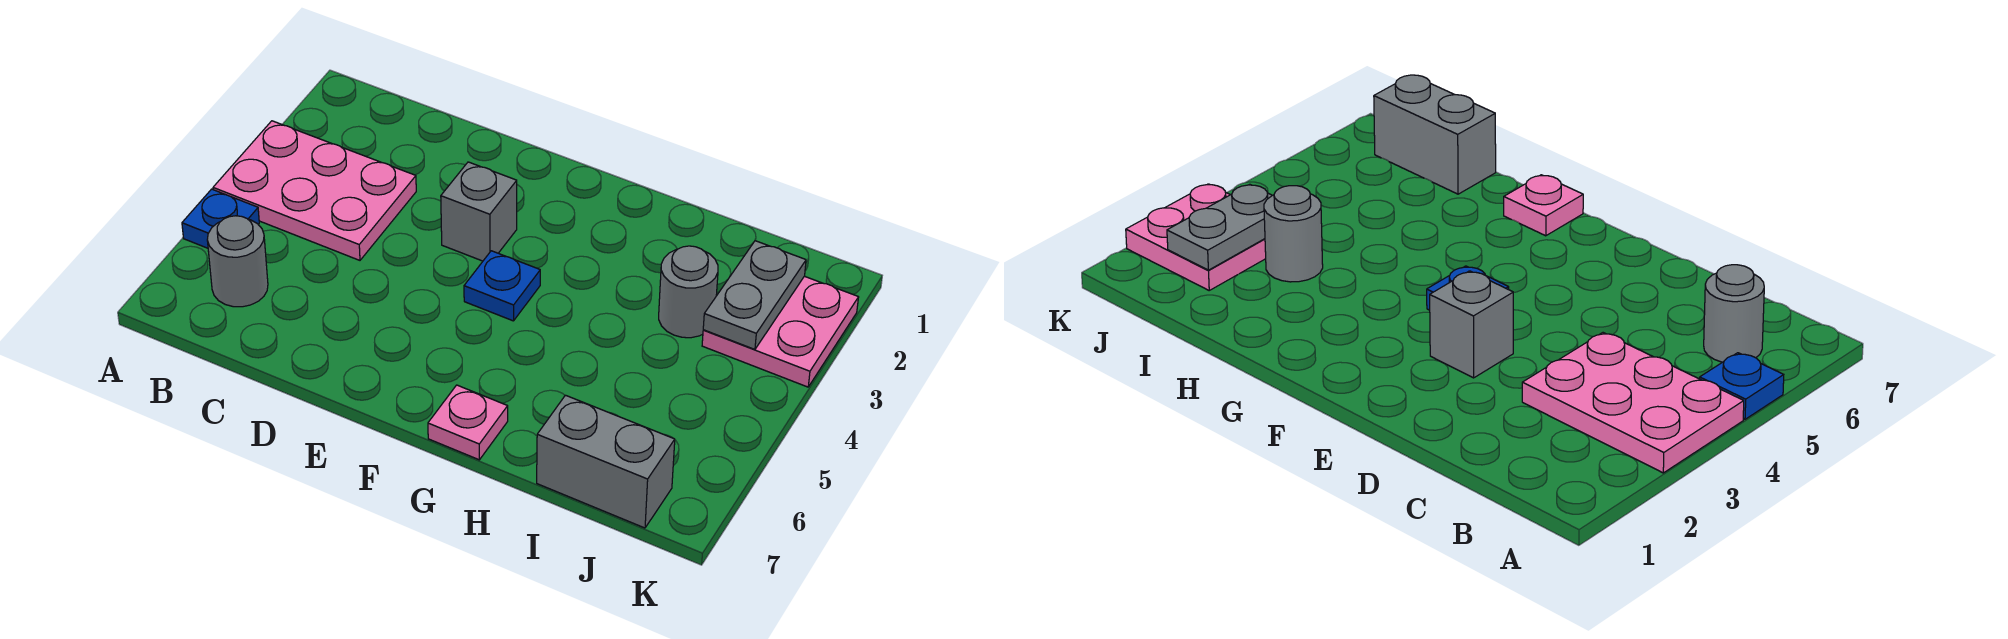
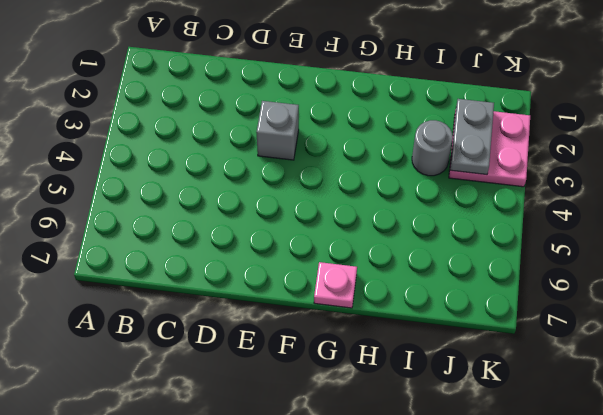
none -> pink plate A3:C4 level 1
none -> blue plate A5 level 1

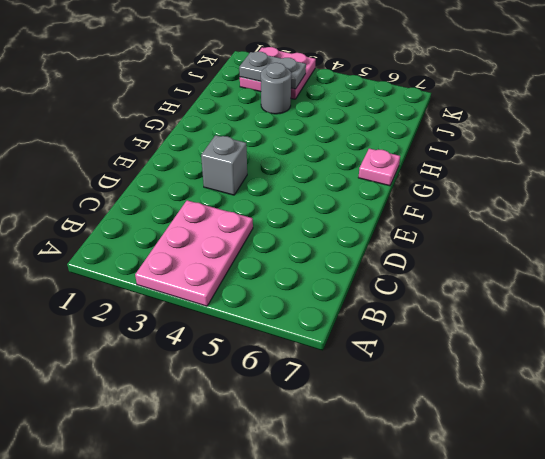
none -> blue plate A5 level 1
none -> grey round brick B6 level 1

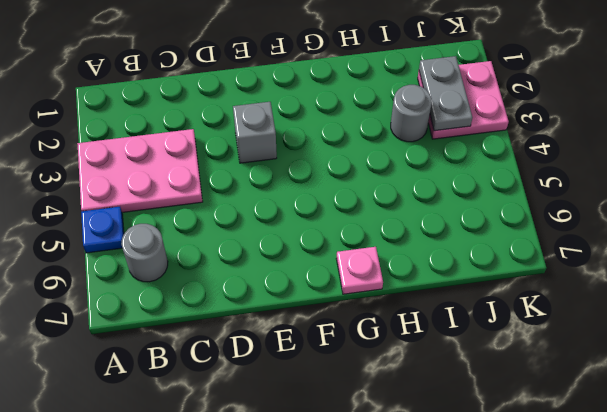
none -> blue plate F4 level 1
none -> grey brick I7:J7 level 1

